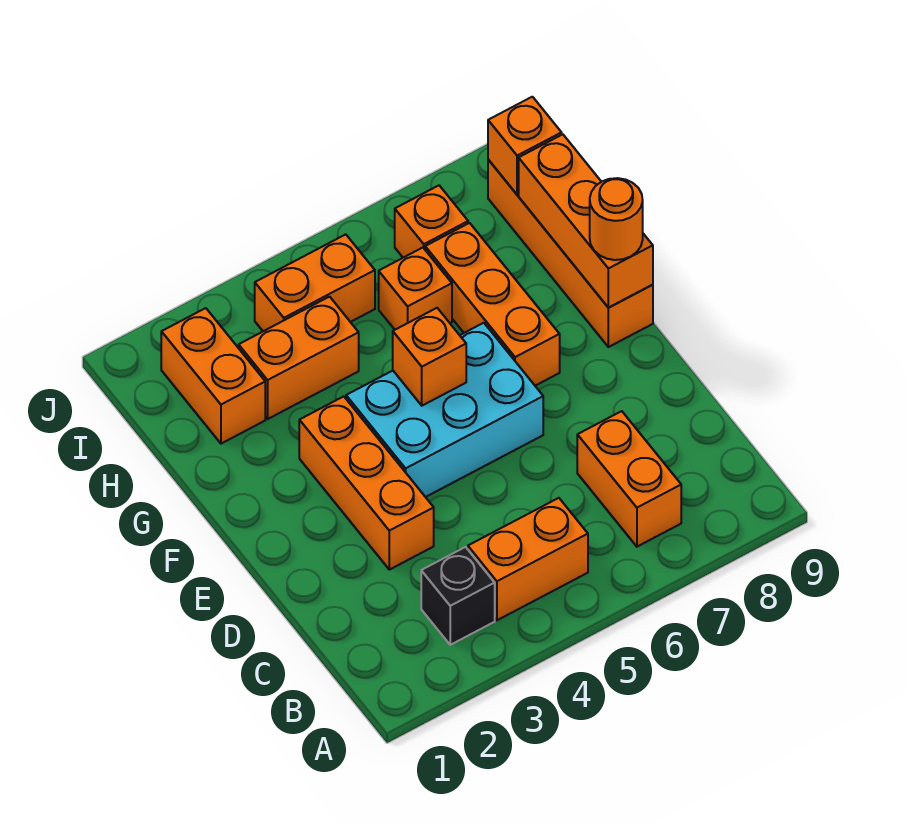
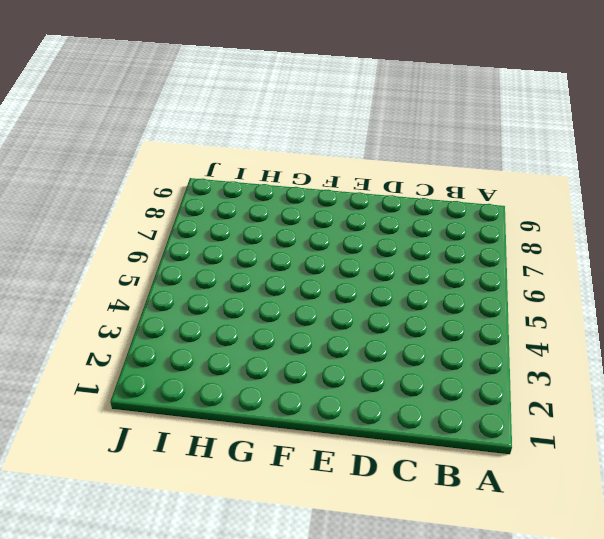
none -> black brick B3 level 1
none -> orange brick B4:B5 level 1
none -> orange brick B7:C7 level 1

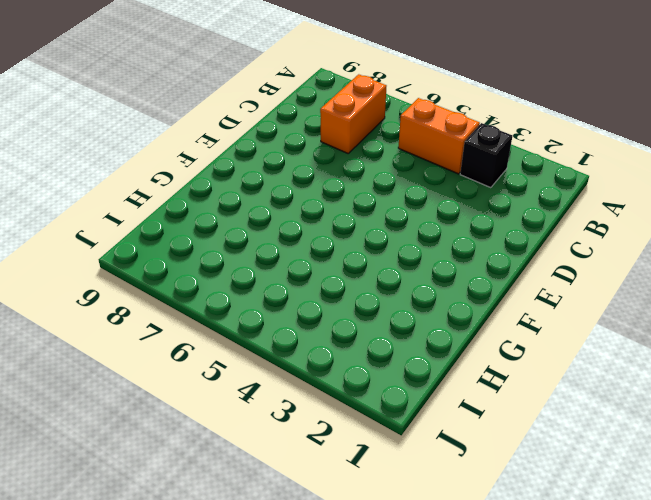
none -> orange brick D3:F3 level 1
none -> cyan brick E4:F6 level 1
none -> orange brick F7:H7 level 1

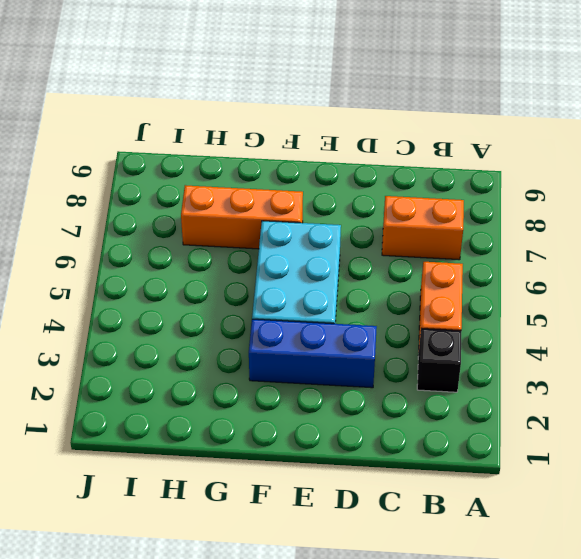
blue brick D3:F3 level 1 -> orange brick D3:F3 level 1
none -> orange brick F9:I9 level 1
none -> orange brick H2:I2 level 1
none -> orange brick H3:H4 level 1

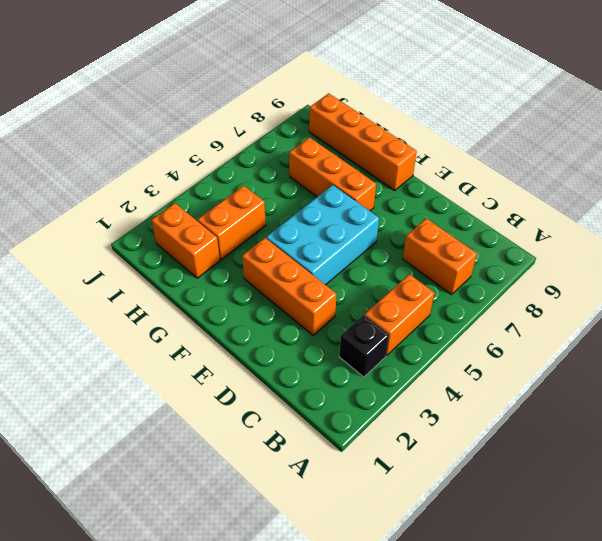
none -> orange brick H6 level 1
none -> orange brick I4:I5 level 1
none -> orange brick I7 level 1

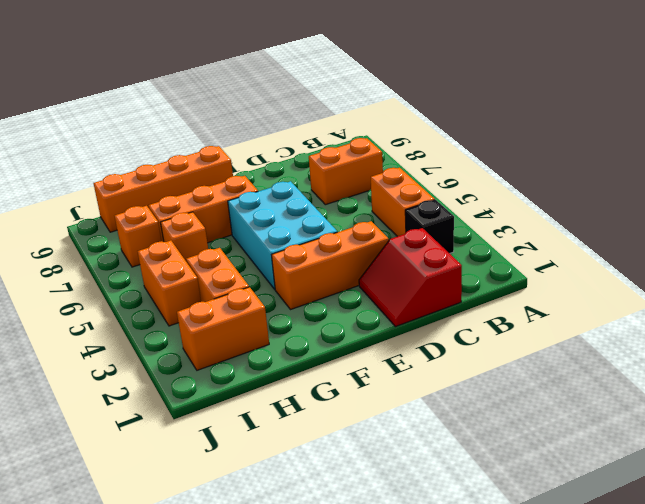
red slope C1:D2 level 1 top C -> none
none -> orange brick F5 level 2
none -> orange brick F9:H9 level 2
none -> orange brick I9 level 2

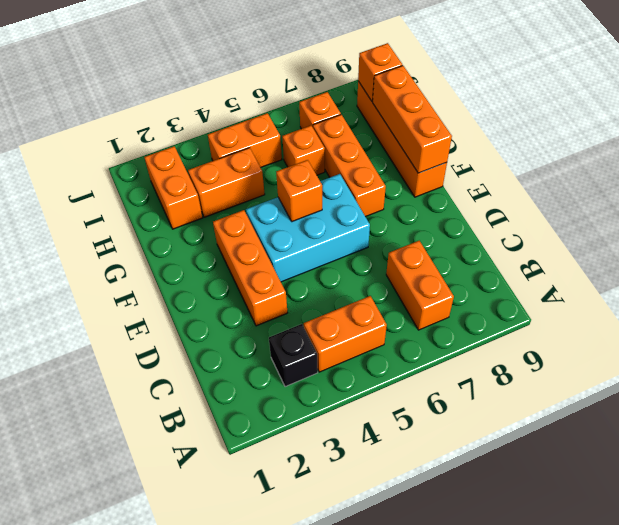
none -> orange round brick F9 level 3

